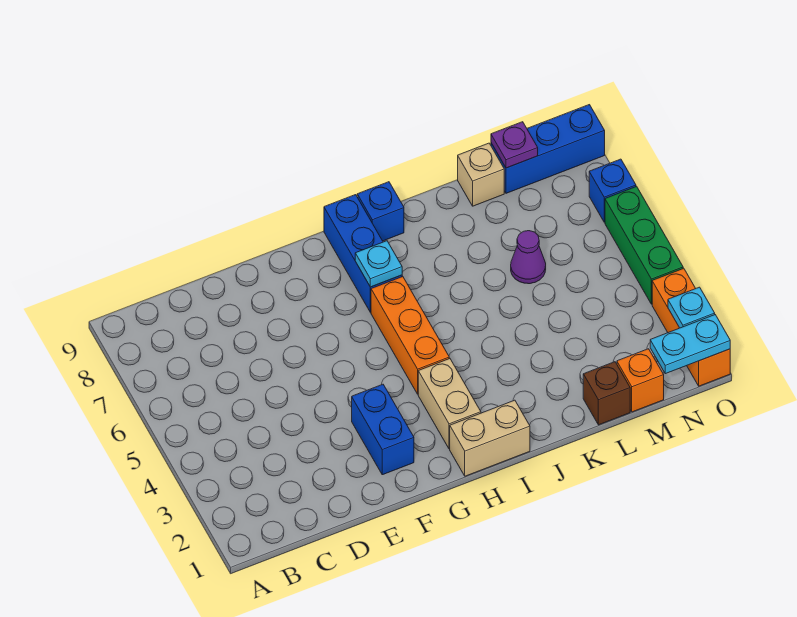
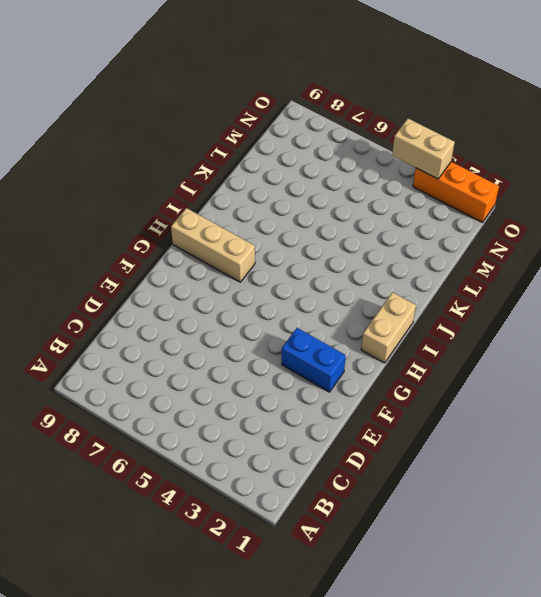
tan brick H7:H9 level 1 -> blue brick H7:H9 level 1
tan brick O3:O4 level 2 -> tan brick H2:H3 level 1
none -> orange brick H4:H6 level 1
none -> blue brick I9 level 1
none -> brown brick L1 level 1

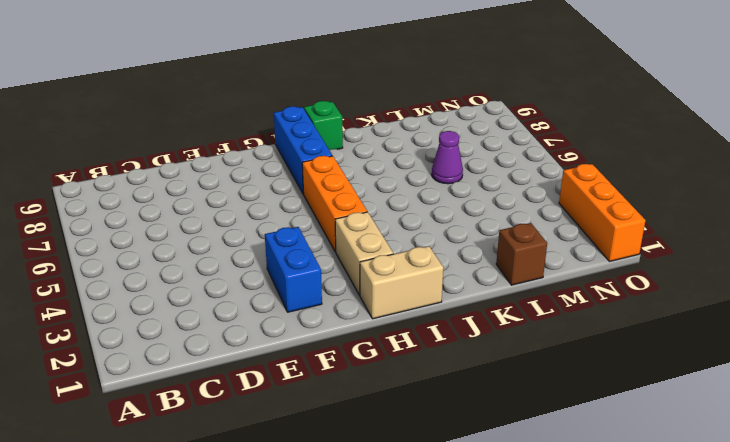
green brick I9 level 1 -> blue brick I9 level 1
none -> tan brick L9 level 1
none -> orange brick M1 level 1
none -> blue brick M9:O9 level 1

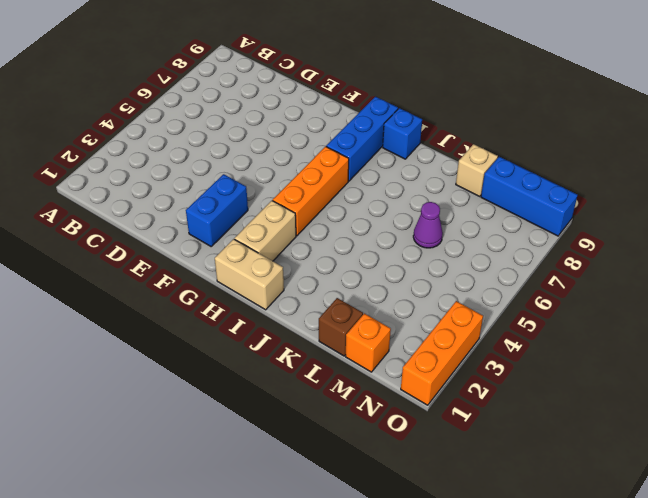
none -> green brick O4:O6 level 1
none -> blue brick O7 level 1
none -> cyan plate H7 level 2

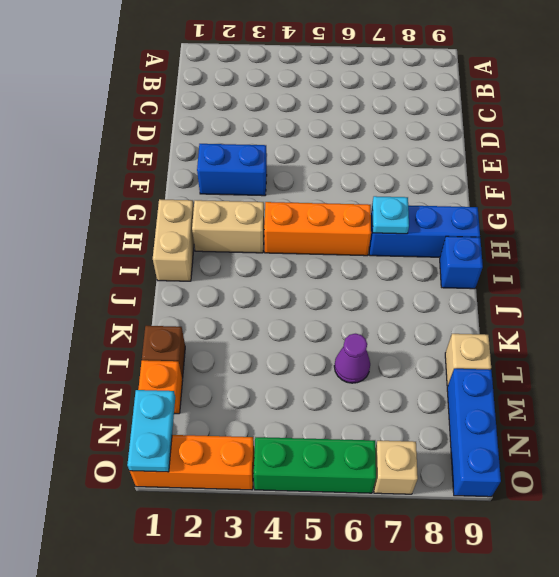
tan brick O7 level 1 -> blue brick O7 level 1
none -> purple plate M9 level 2
none -> cyan plate O2 level 2

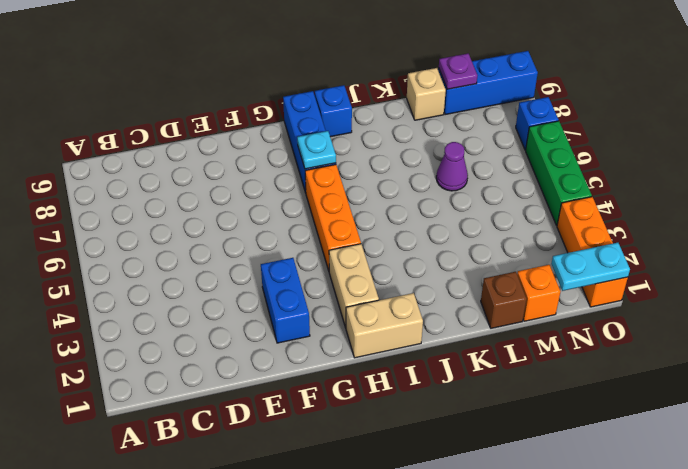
none -> cyan plate O2 level 2

